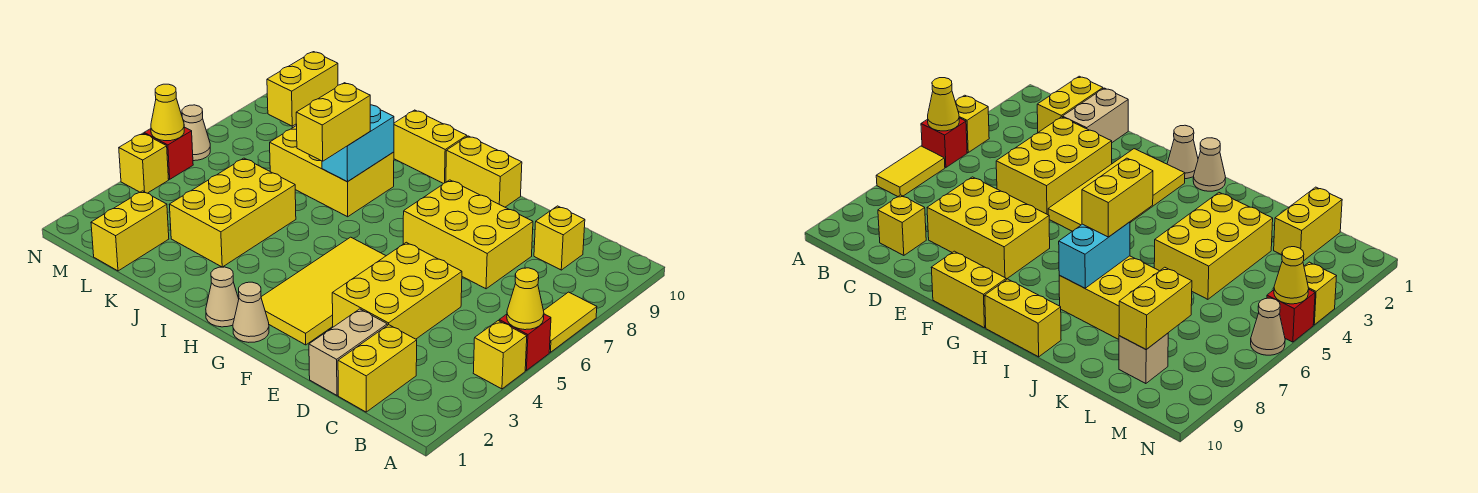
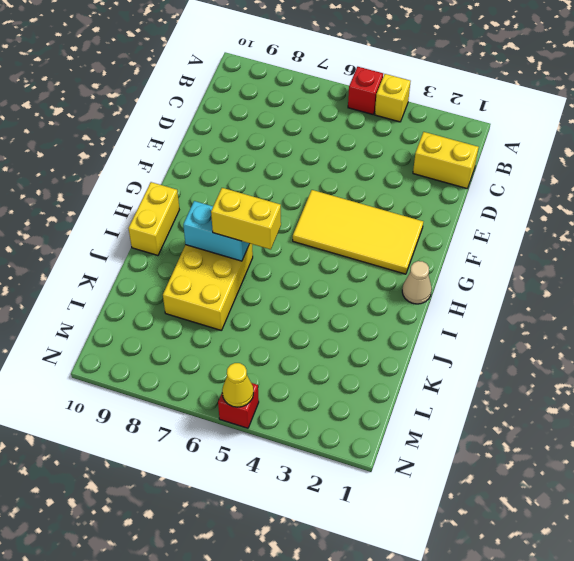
none -> yellow tile A6:A7 level 1
none -> yellow brick C9 level 1
none -> tan brick D1:D2 level 1

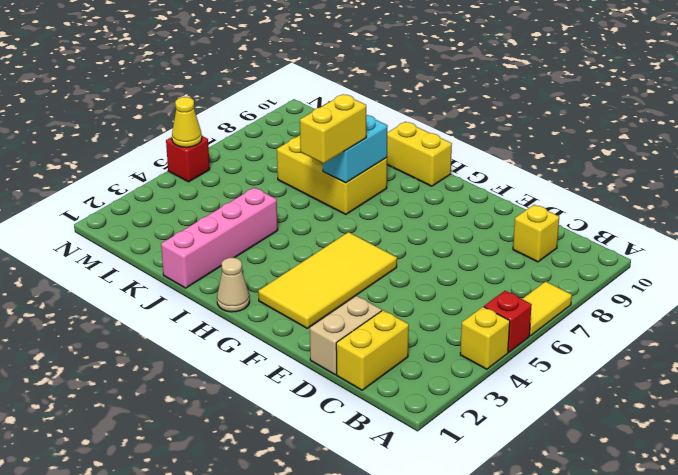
pink brick J1:J4 level 1 -> yellow brick J3:K5 level 1
none -> yellow brick D3:E5 level 1
none -> yellow brick D7:F8 level 1
none -> yellow brick F10:G10 level 1

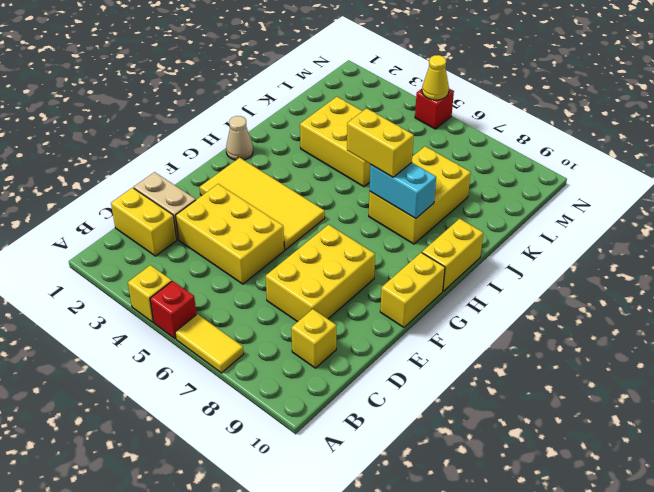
none -> tan cone G1 level 1
none -> yellow brick L1:L2 level 1
none -> tan brick L9 level 1

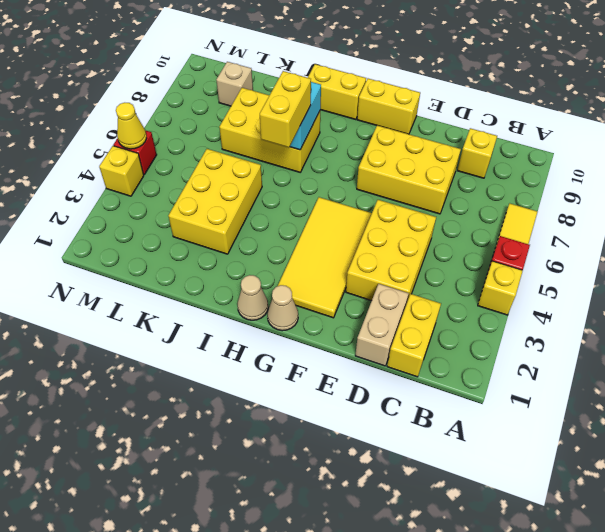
none -> yellow brick L1:L2 level 1
none -> tan cone N6 level 1
none -> yellow cone A5 level 2

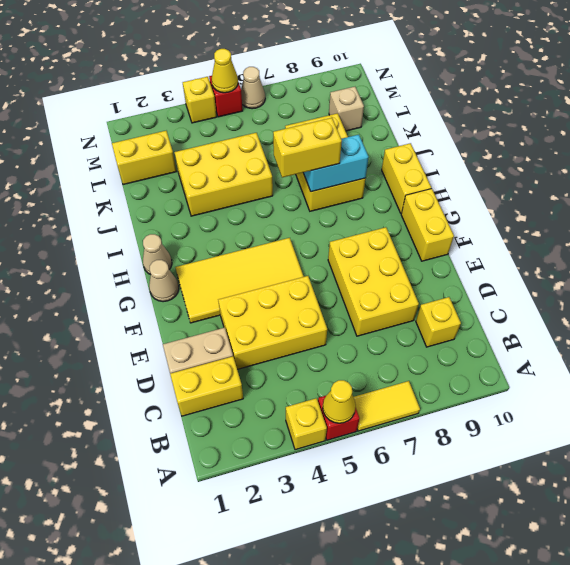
none -> yellow brick L8:L9 level 2

